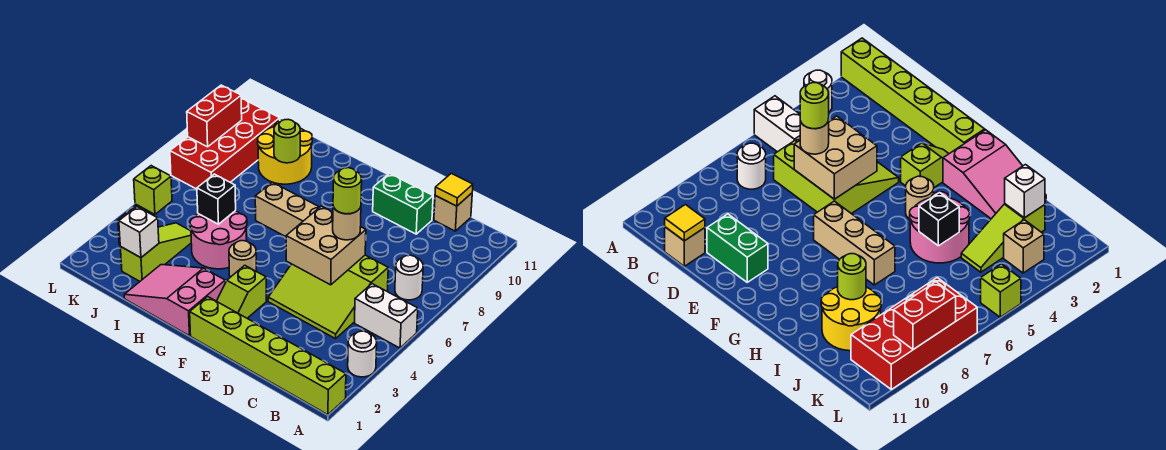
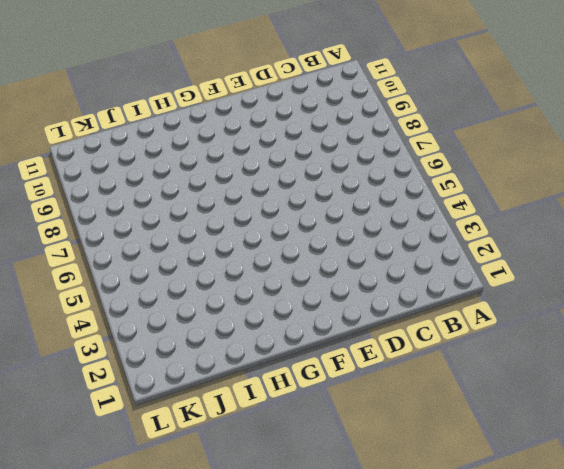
none -> lime brick A1:F1 level 1
none -> white round brick A3 level 1
none -> white brick A5:B5 level 1

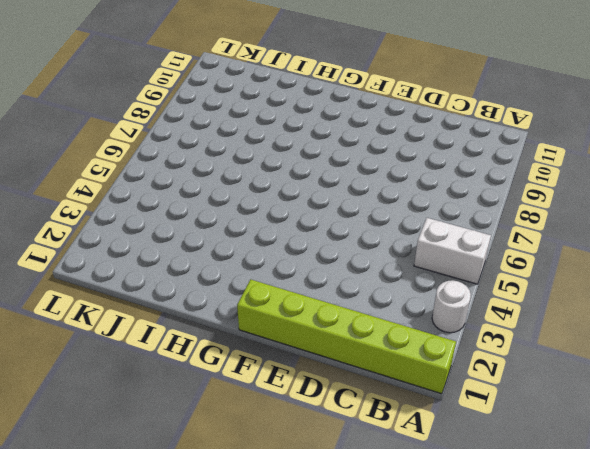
none -> white round brick B7 level 1
none -> lime slope C4:E6 level 1 top 6
none -> tan brick C11 level 1

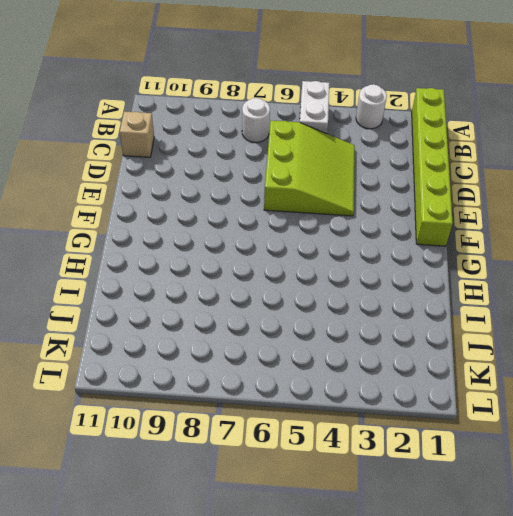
none -> green brick D10:E10 level 1
none -> lime slope F2:F3 level 1 top 3
none -> tan brick F7:H7 level 1

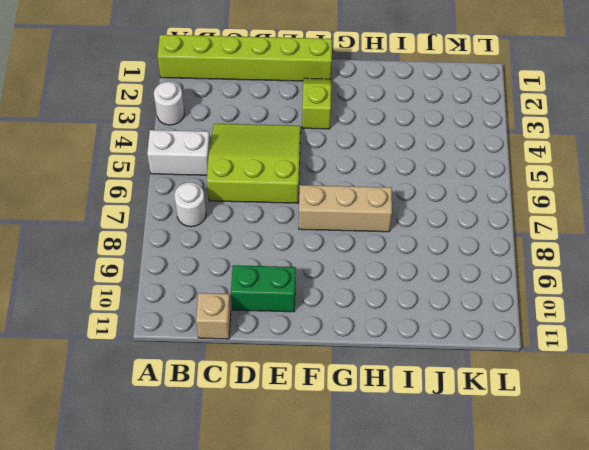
none -> pink slope G1:I2 level 1 top G
none -> tan round brick G4 level 1
none -> pink round brick H4:I5 level 1

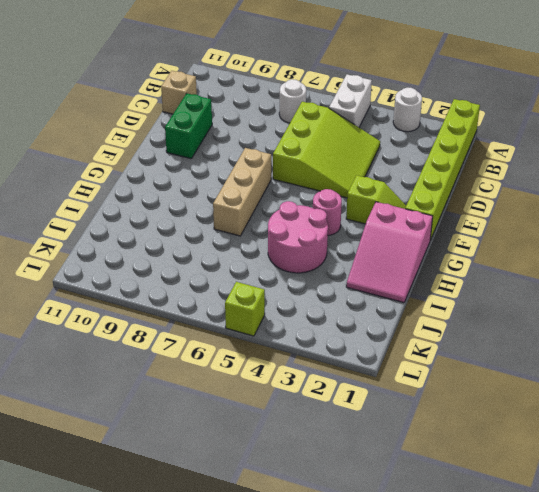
pink round brick G4 level 1 -> tan round brick G4 level 1
none -> yellow round brick I9:J10 level 1
none -> lime slope J2:J4 level 1 top 2
none -> tan brick K3 level 1

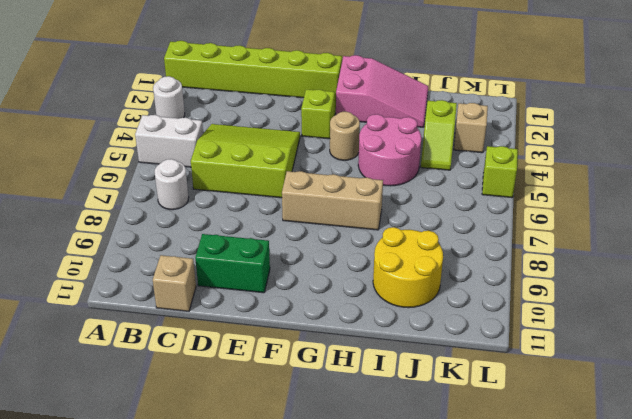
lime slope J3:J4 level 1 top 3 -> lime slope J2:J4 level 1 top 2
none -> red brick K7:L10 level 1
none -> yellow tile C11 level 2
none -> tan brick D5:E6 level 2

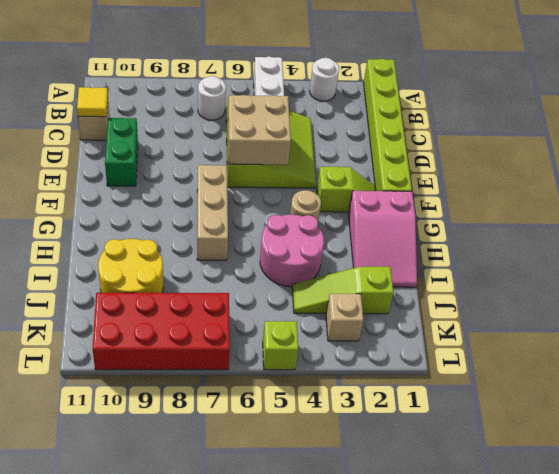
none -> black brick I5 level 2
none -> lime round brick I9 level 2
none -> white brick J2 level 2

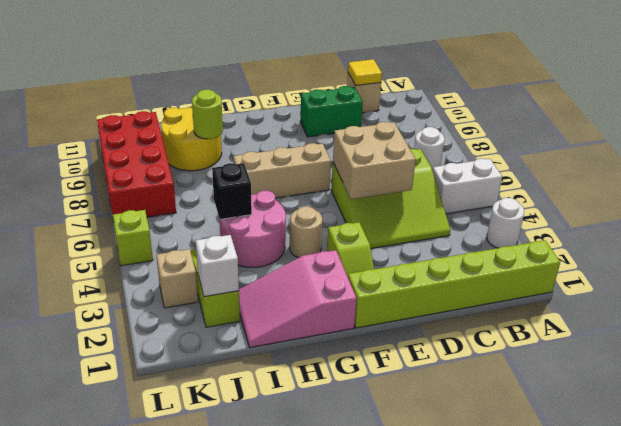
none -> red brick L8:L9 level 2
none -> tan round brick D6 level 3
none -> lime round brick D6 level 4

